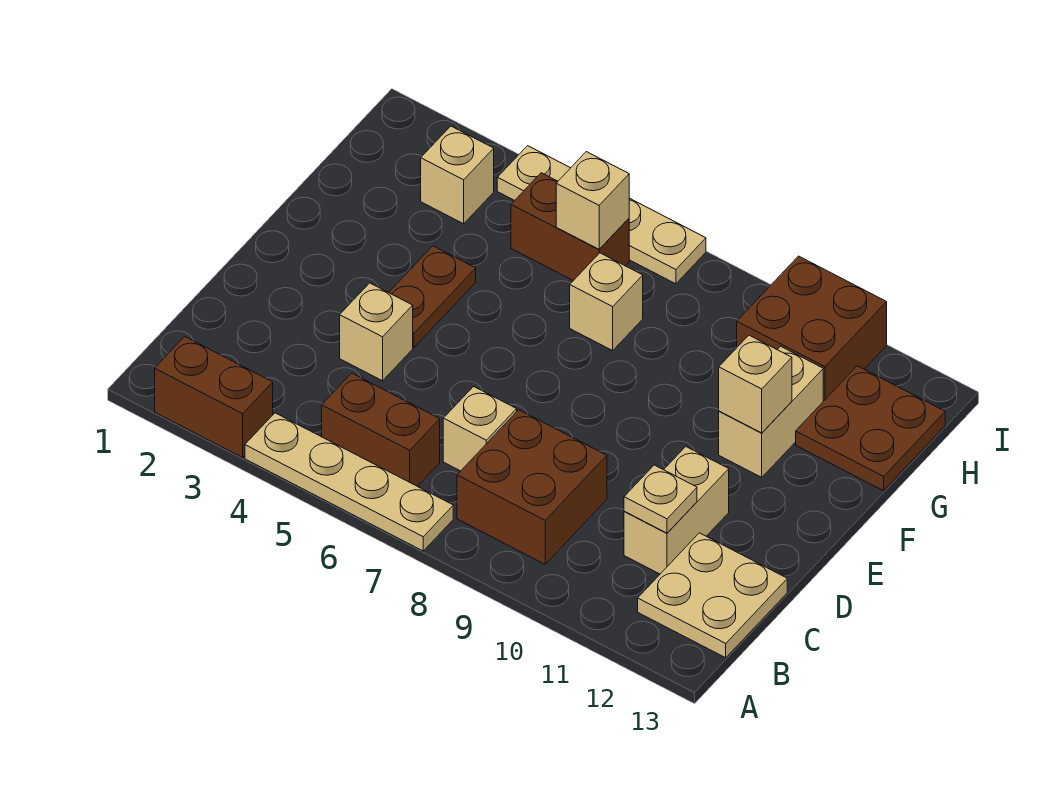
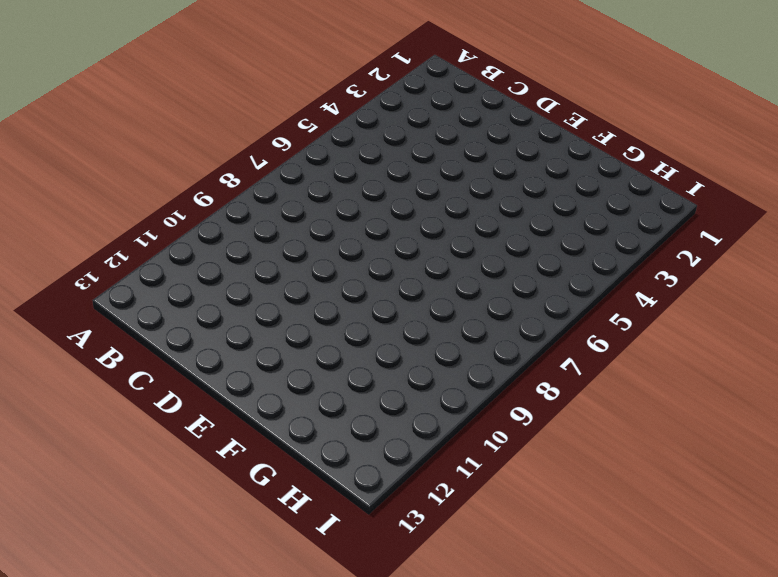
none -> brown brick A2:A3 level 1
none -> tan plate A4:A7 level 1
none -> brown brick B5:B6 level 1

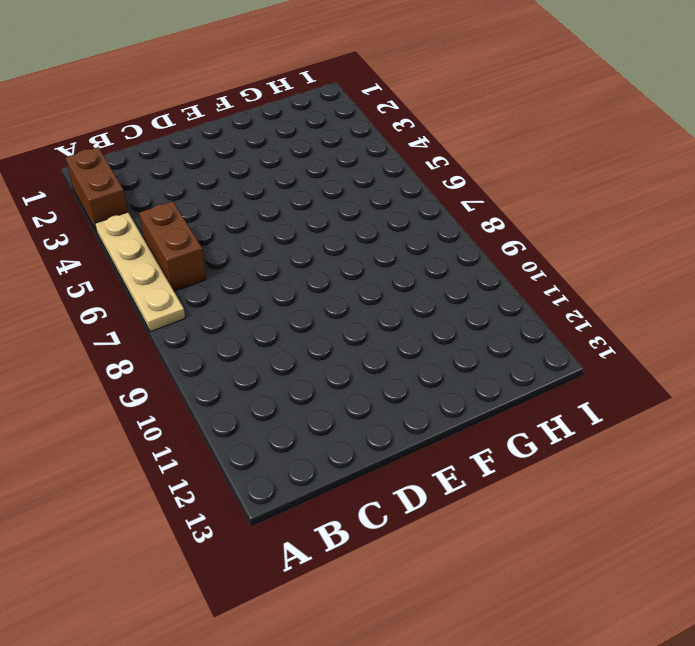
none -> brown brick B8:C9 level 1
none -> tan plate B12:C13 level 1
none -> tan brick C7 level 1

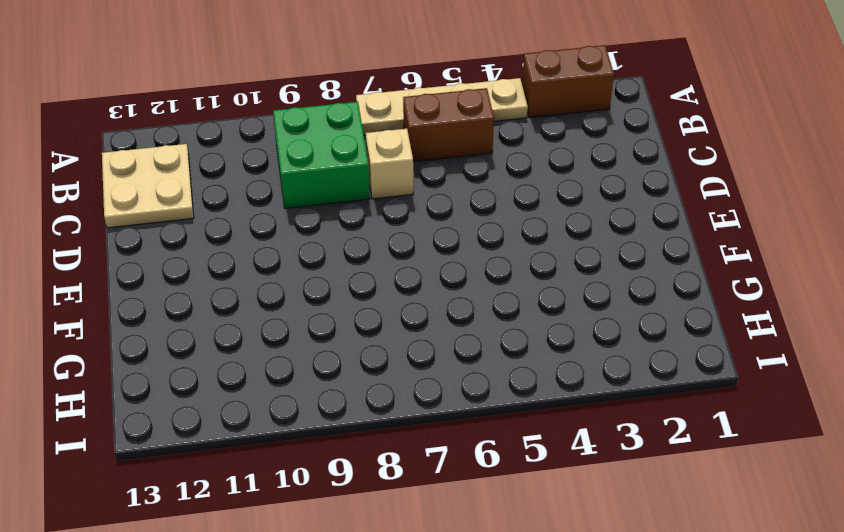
green brick B8:C9 level 1 -> brown brick B8:C9 level 1
none -> tan brick C11:D11 level 1
none -> tan brick D4 level 1
none -> brown plate E4:F4 level 1

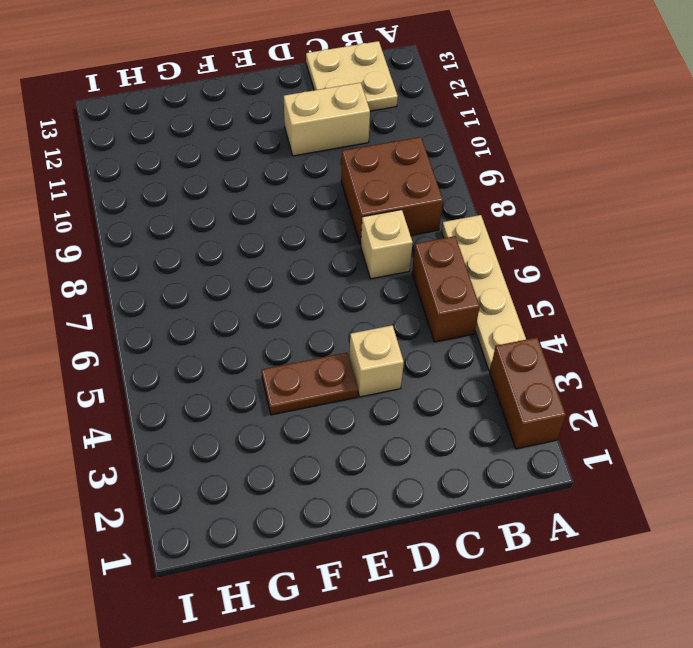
none -> tan brick F11:G11 level 1
none -> tan brick G7 level 1
none -> brown plate G12:H13 level 1

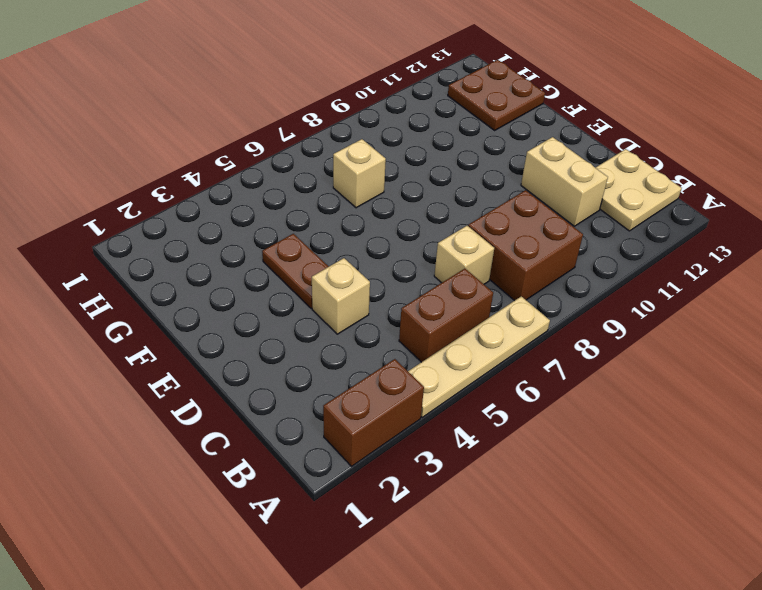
none -> tan brick F11:G11 level 1
none -> tan brick H3 level 1
none -> brown brick H5:H6 level 1

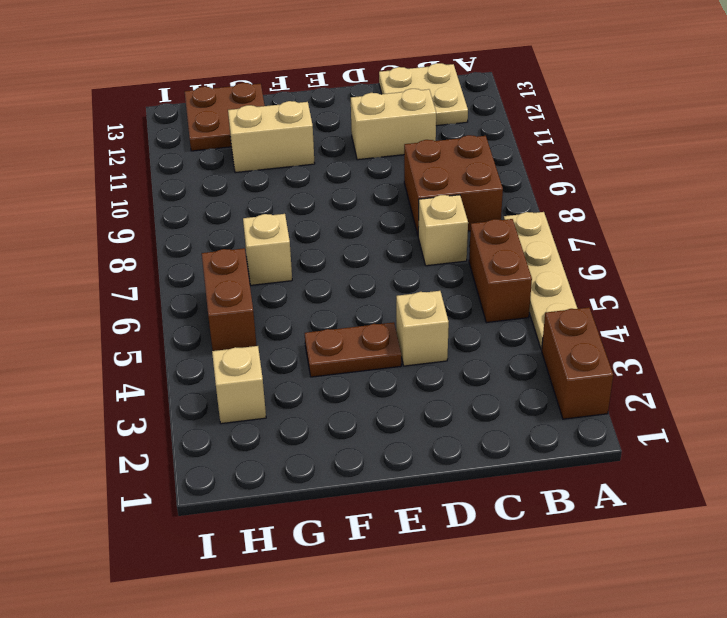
none -> brown brick H10:I11 level 1
none -> tan plate I4:I7 level 1
none -> tan plate C11 level 2

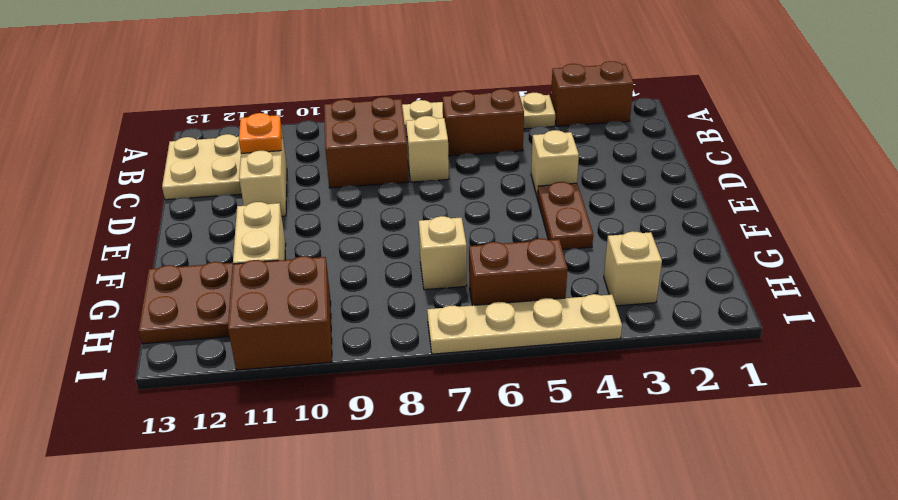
orange plate C11 level 2 -> tan plate C11 level 2
none -> tan brick F11 level 2
none -> tan brick H6 level 2

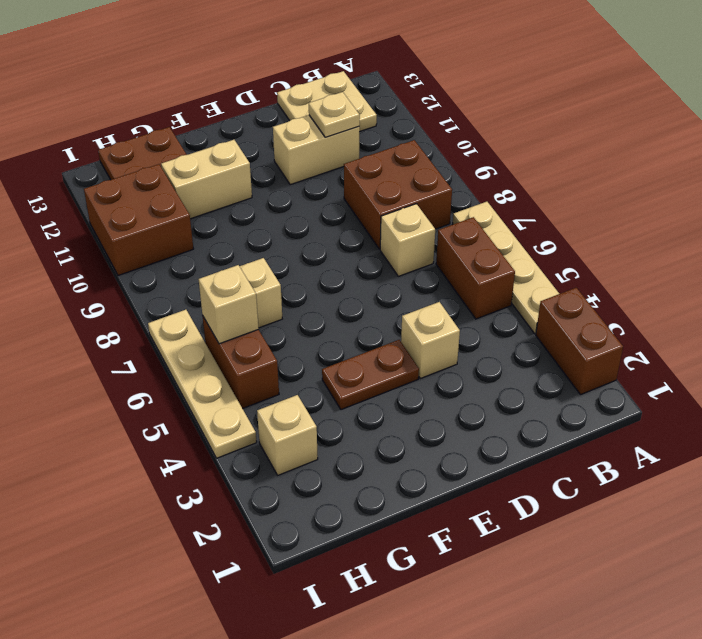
none -> tan brick F11 level 2

